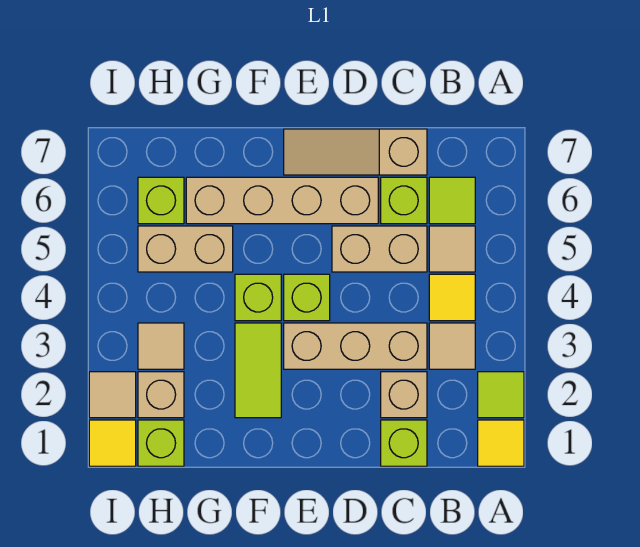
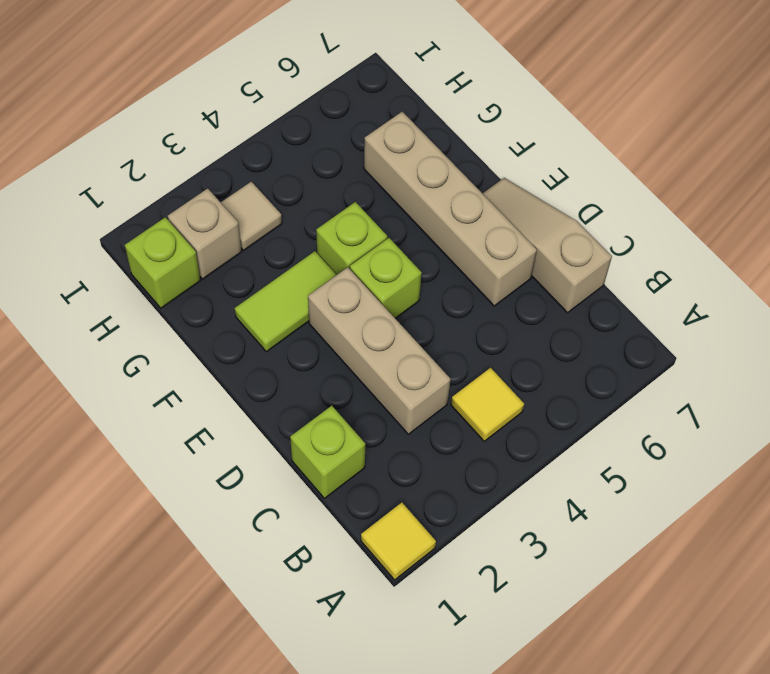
none -> lime tile A2 level 1
none -> tan tile B3 level 1
none -> tan tile B5 level 1

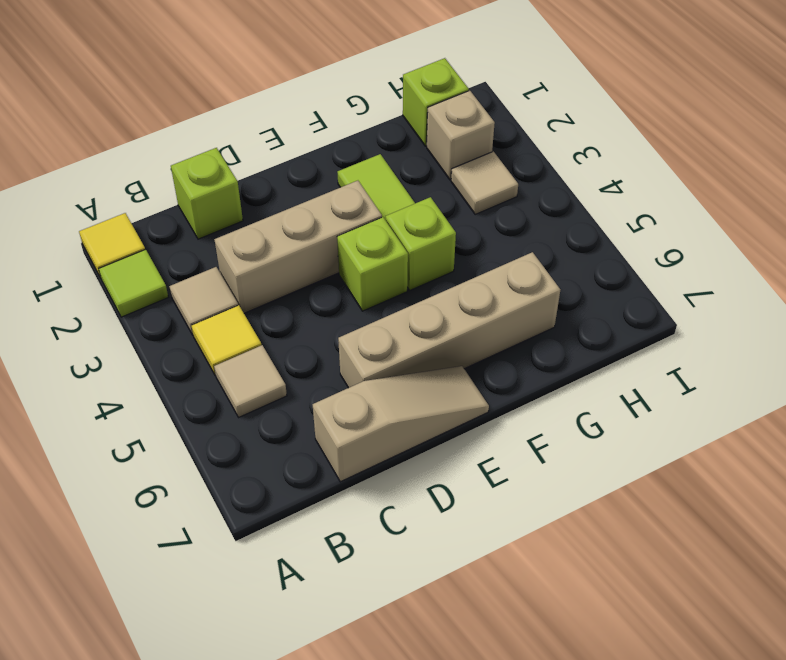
none -> lime tile B6 level 1
none -> tan brick C2 level 1
none -> tan brick C5:D5 level 1

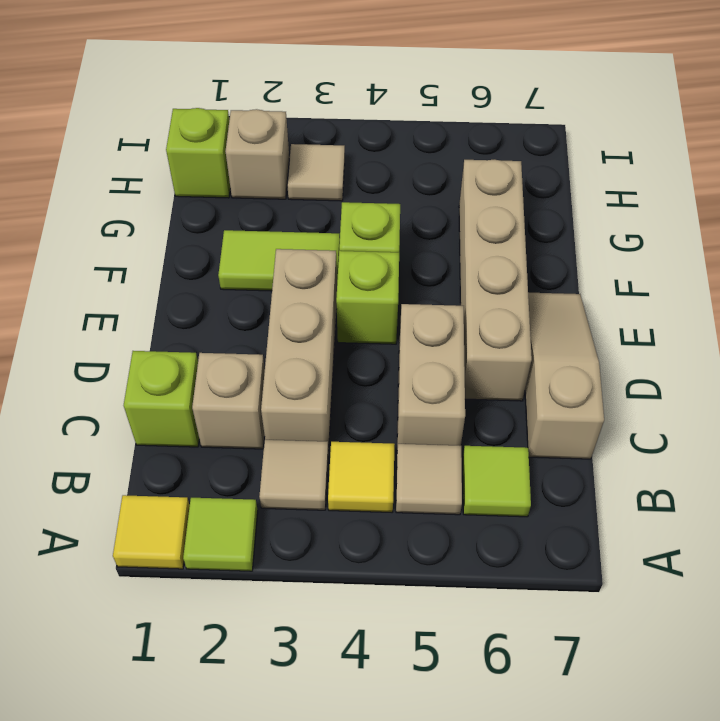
none -> lime brick C6 level 1
none -> tan brick G5:H5 level 1
none -> lime brick H6 level 1

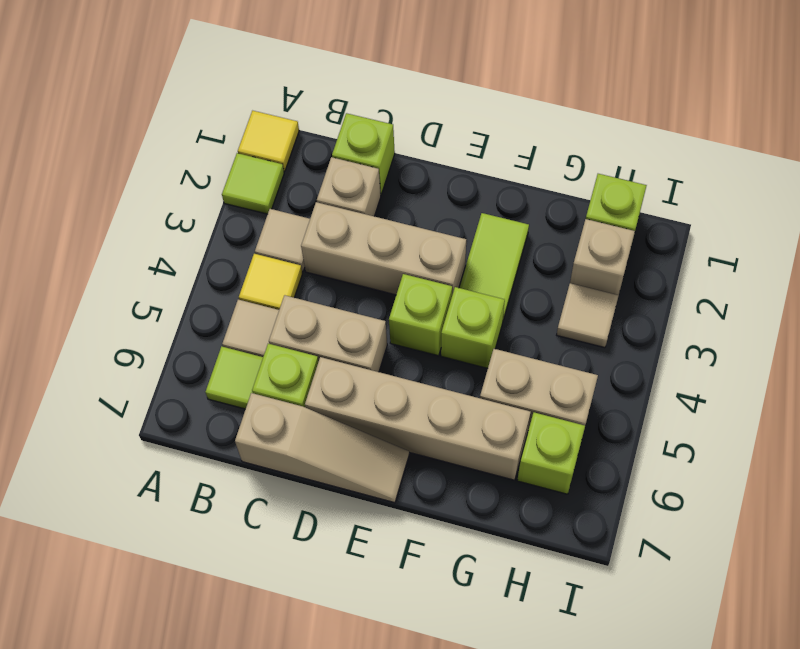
none -> yellow tile I1 level 1
none -> tan tile I2 level 1

